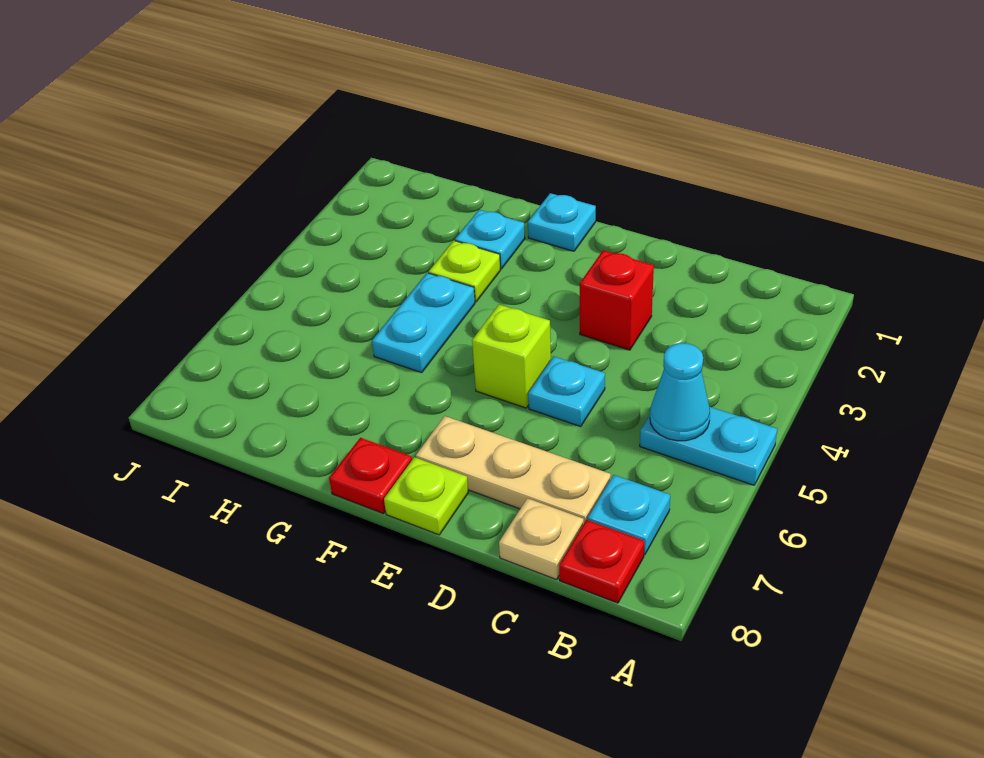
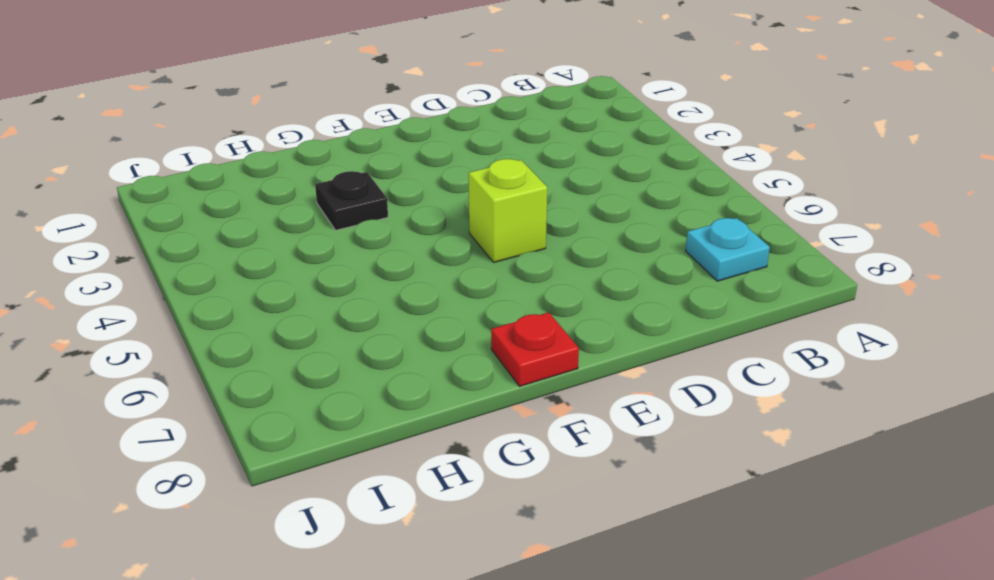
black plate G3 level 1 -> lime plate G3 level 1
none -> cyan plate A5:B5 level 1
none -> red plate B8 level 1
none -> tan plate C7:E7 level 1

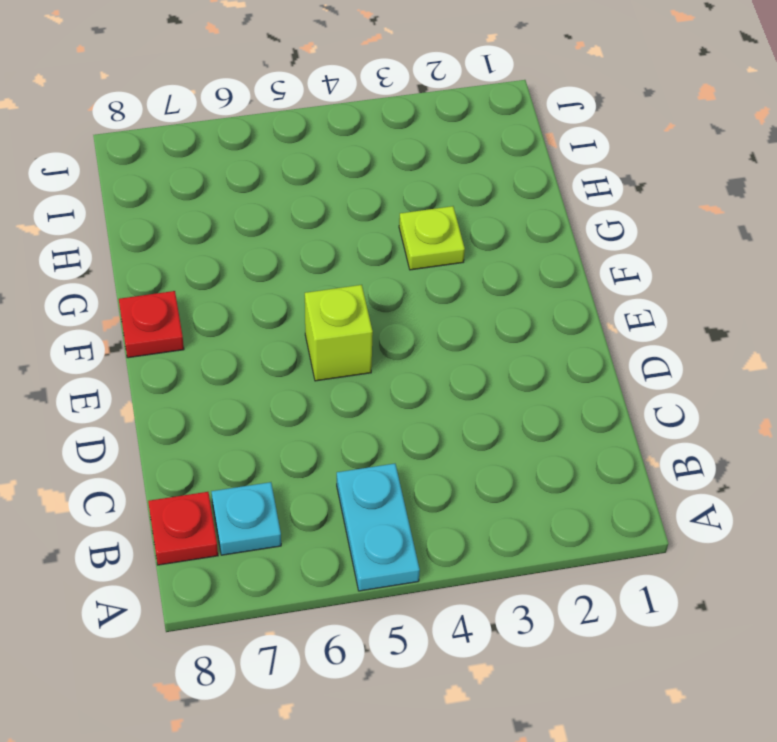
none -> tan plate C7:E7 level 1
none -> tan plate C8 level 1
none -> red brick D3 level 1

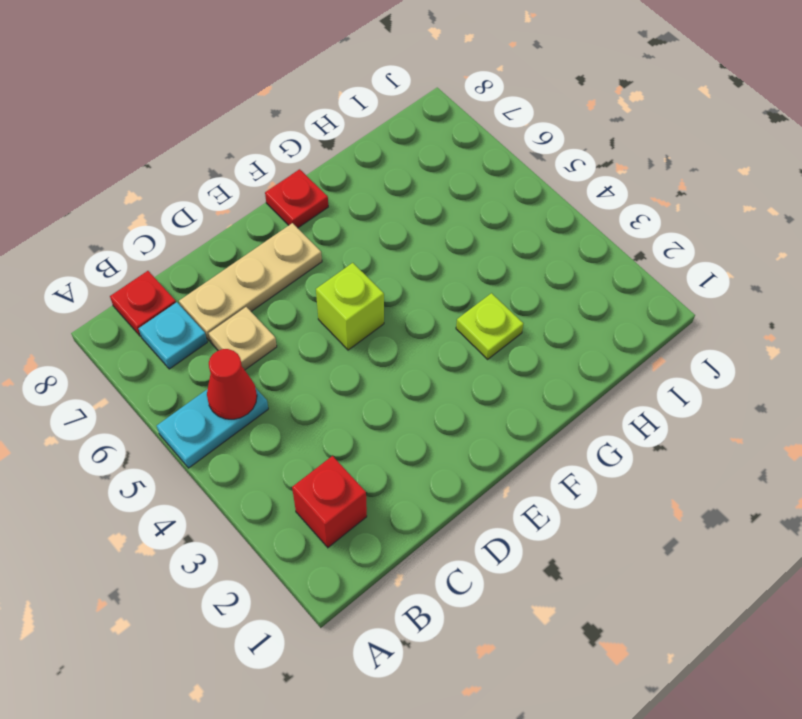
red brick B2 level 1 -> red brick D3 level 1
red cone B5 level 2 -> cyan cone B5 level 2
tan plate C6 level 1 -> tan plate C8 level 1
none -> cyan plate D5 level 1
none -> lime plate E8 level 1
none -> cyan plate F1 level 1

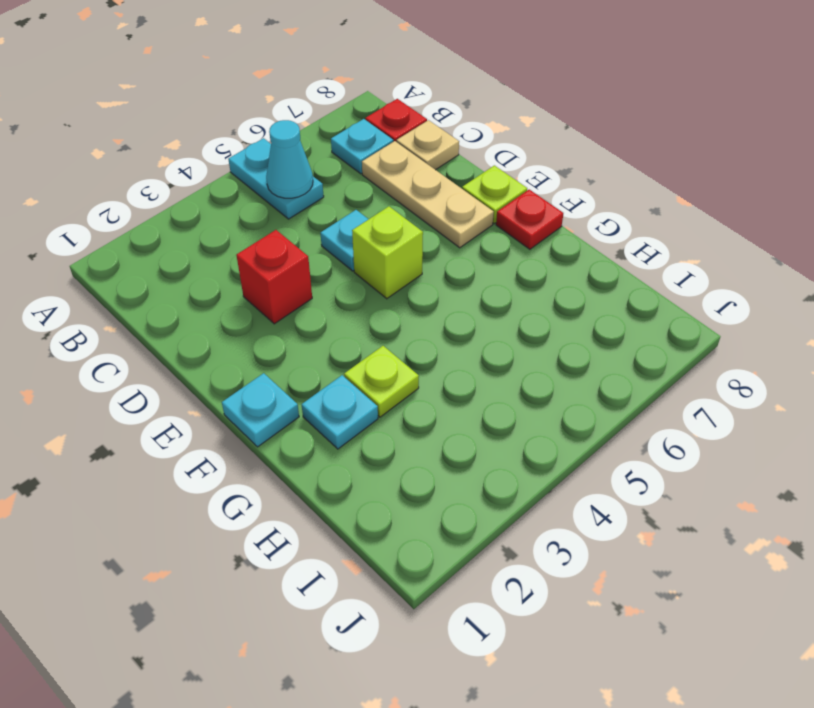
none -> cyan plate G4:G5 level 1

